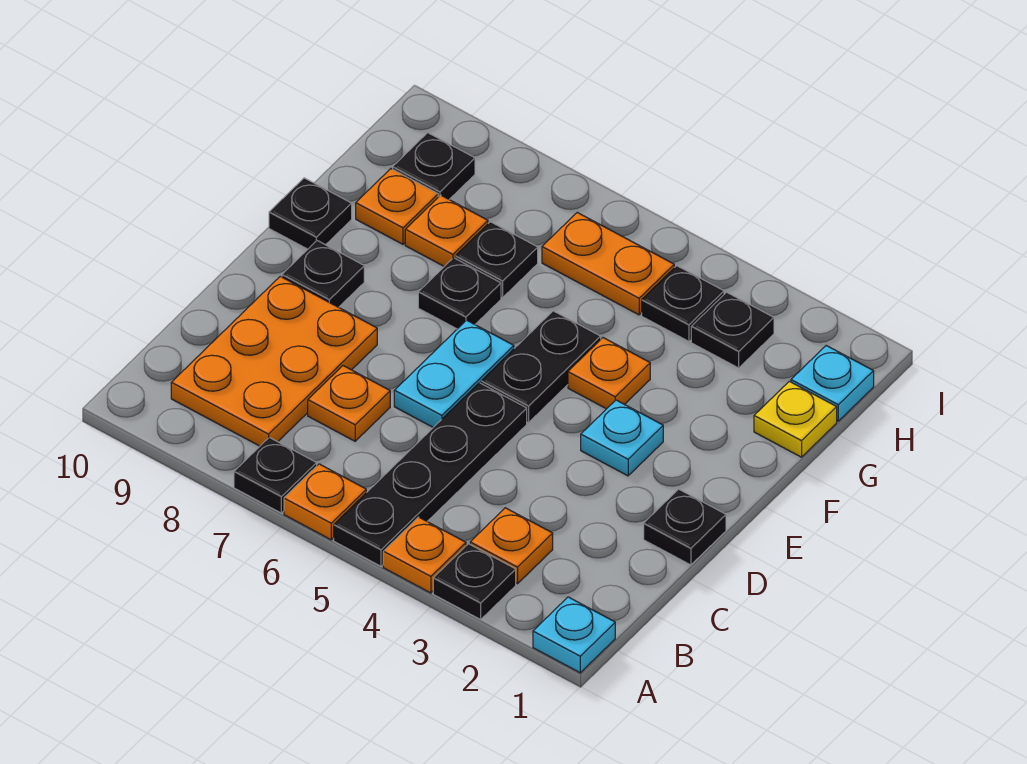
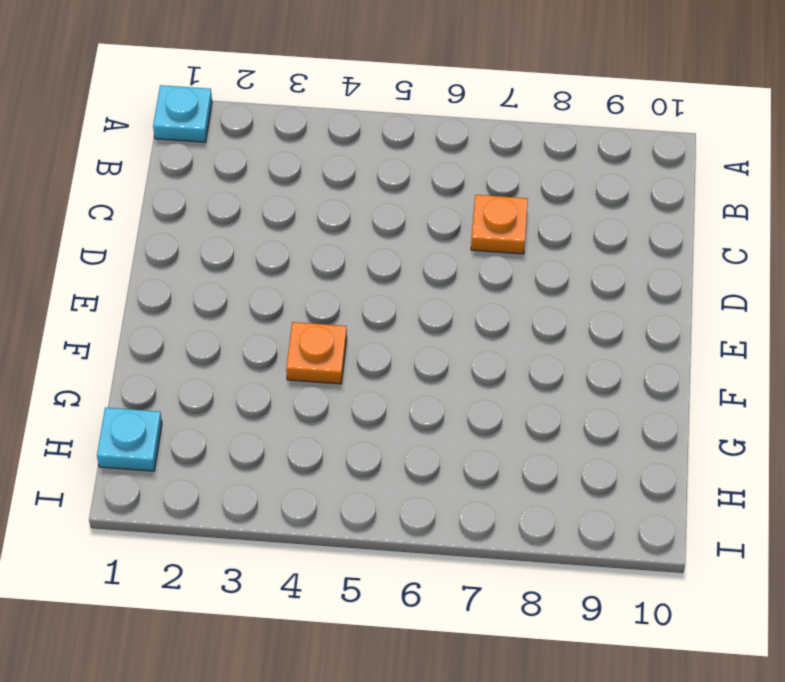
none -> black plate A3 level 1
none -> orange plate A4 level 1
none -> black plate A5:D5 level 1

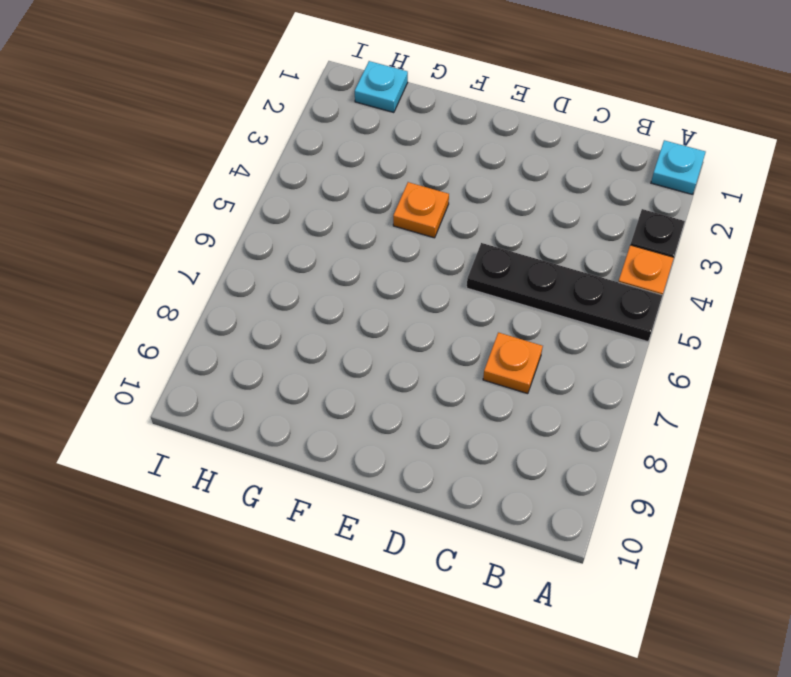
none -> orange plate A6 level 1
none -> black plate A7 level 1
none -> orange plate B3 level 1

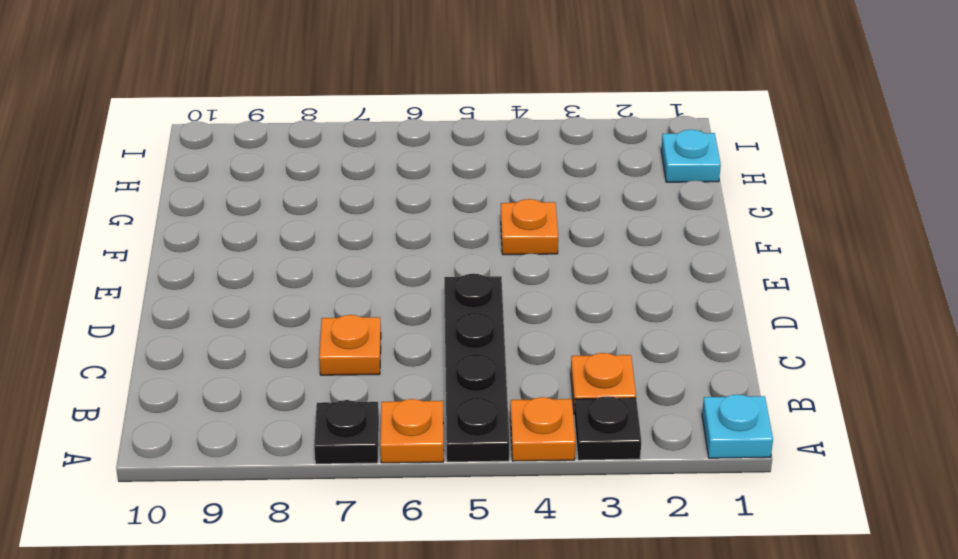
none -> orange plate B8:D9 level 1
none -> black plate D1 level 1
none -> cyan plate D6:E6 level 1

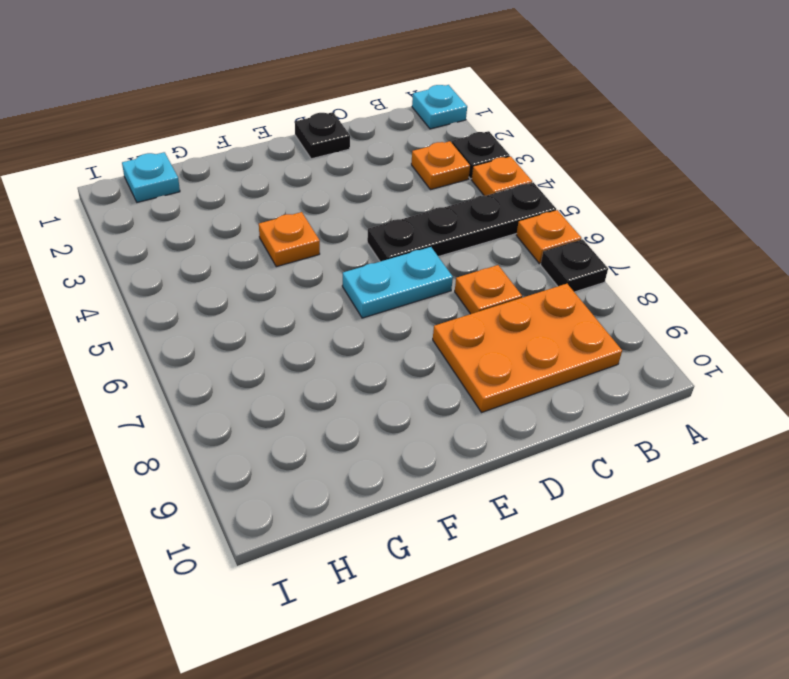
none -> cyan plate E3 level 1
none -> black plate E5:F5 level 1
none -> black plate E9 level 1

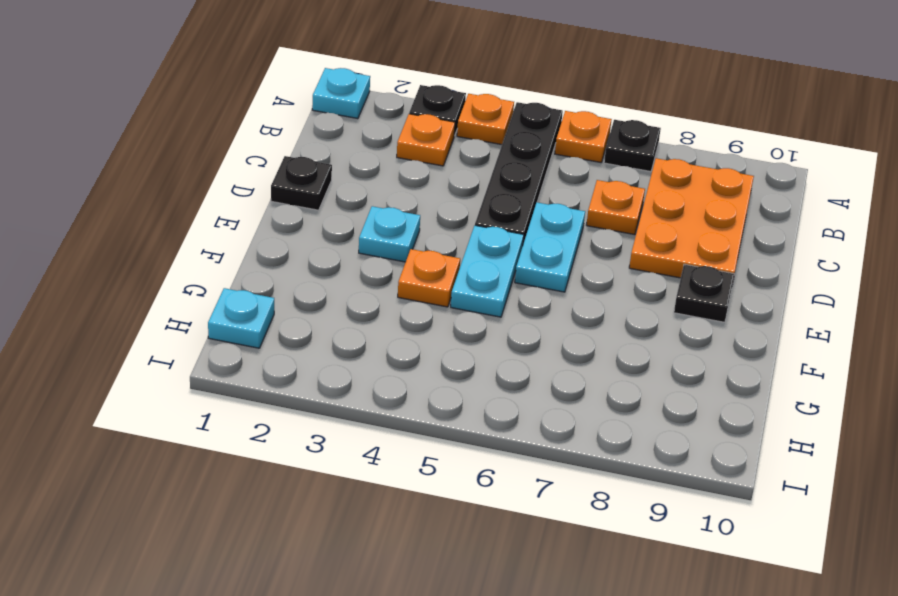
cyan plate E5:F5 level 1 -> black plate E5:F5 level 1
none -> black plate F7 level 1
none -> black plate F10 level 1
none -> yellow plate G1 level 1

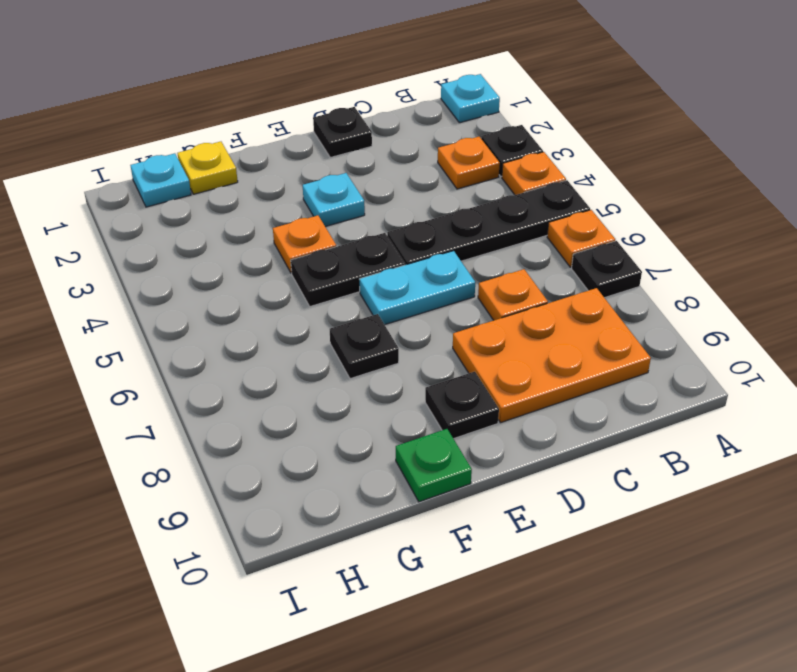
green plate F10 level 1 -> black plate F10 level 1
none -> black plate G7 level 1
none -> orange plate G8 level 1
none -> orange plate G9 level 1

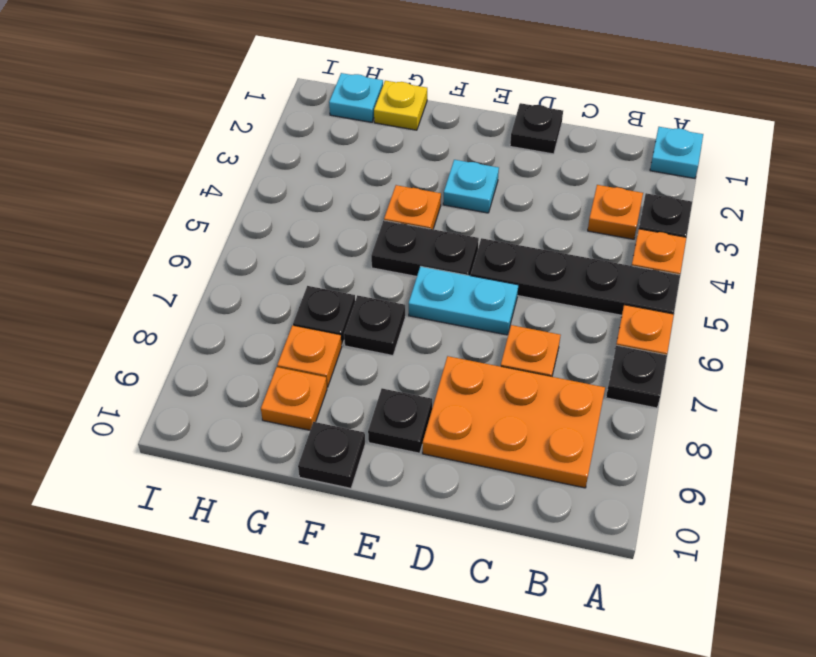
none -> black plate H3 level 1
none -> black plate H4 level 1
none -> orange plate H5:H6 level 1

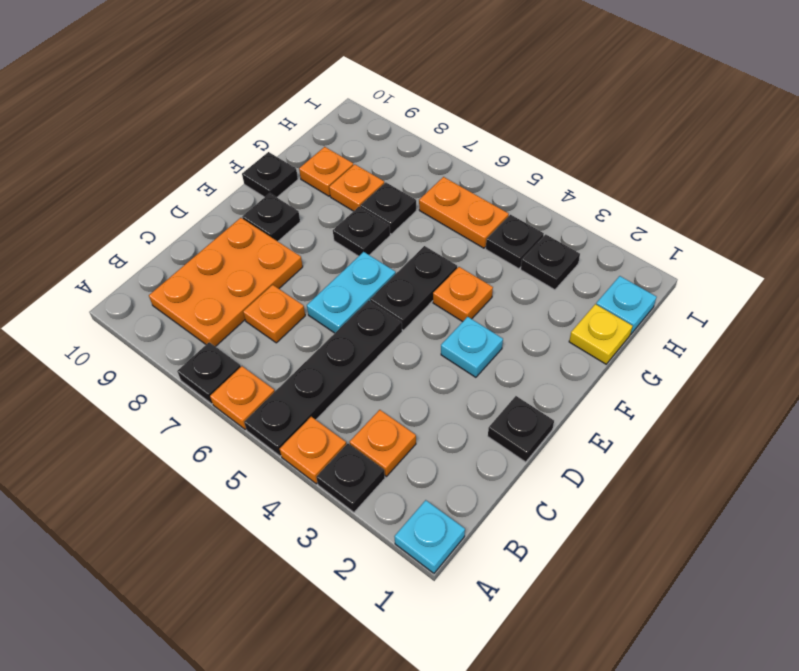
none -> black plate H9 level 1

